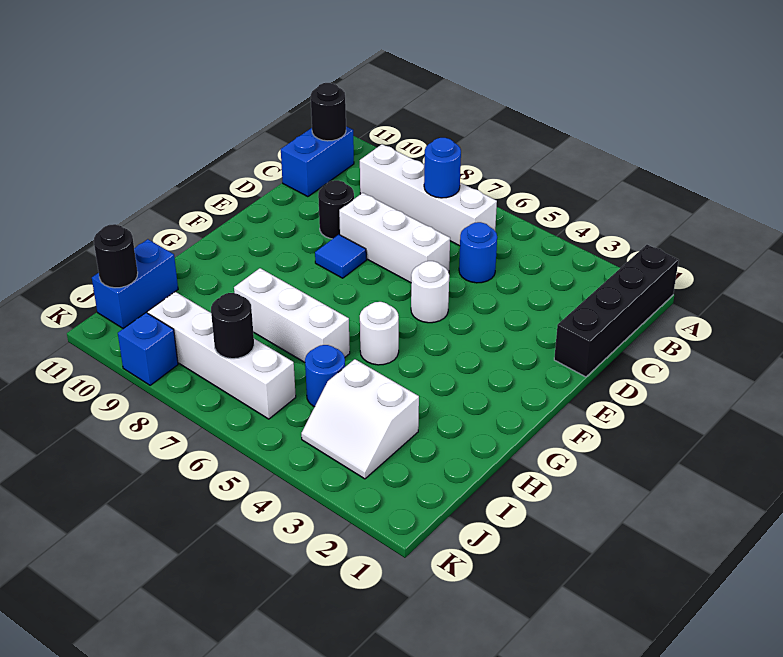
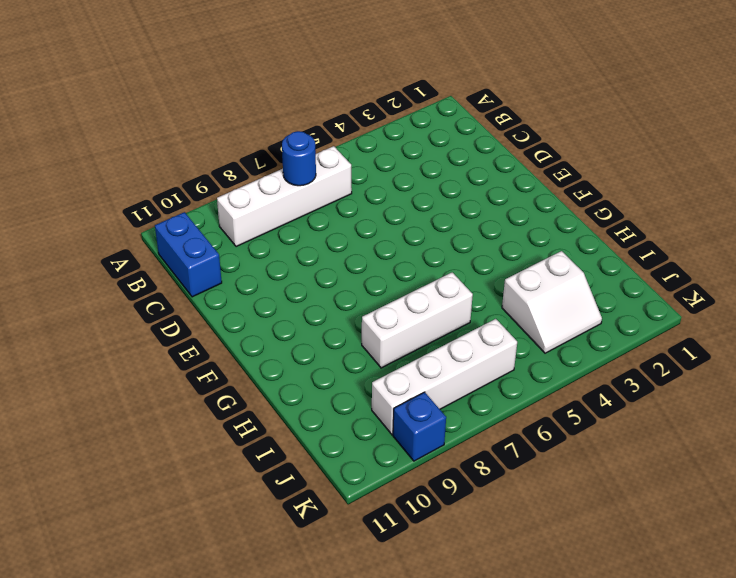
none -> black brick A1:D1 level 1
none -> blue round brick C5 level 1
none -> white brick D6:D8 level 1

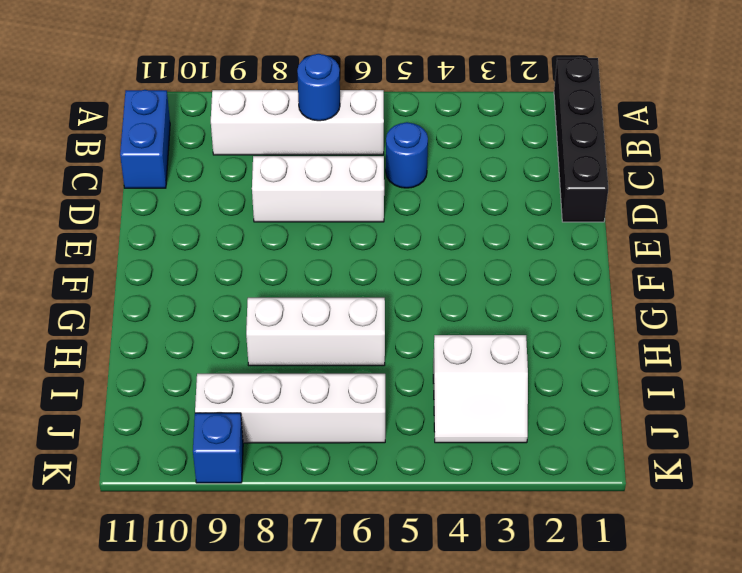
none -> black round brick D9 level 1
none -> white round brick E5 level 1
none -> blue tile E8 level 1

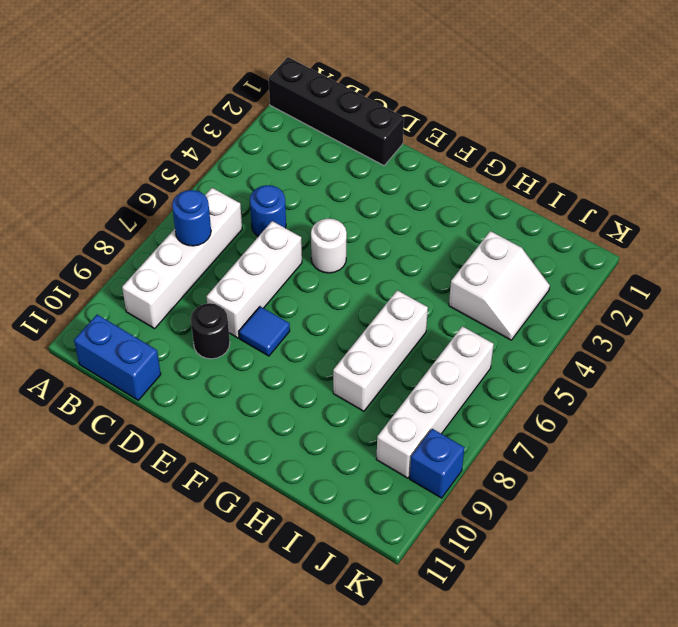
none -> white round brick G5 level 1
none -> blue round brick I5 level 1
none -> blue brick I11:J11 level 1

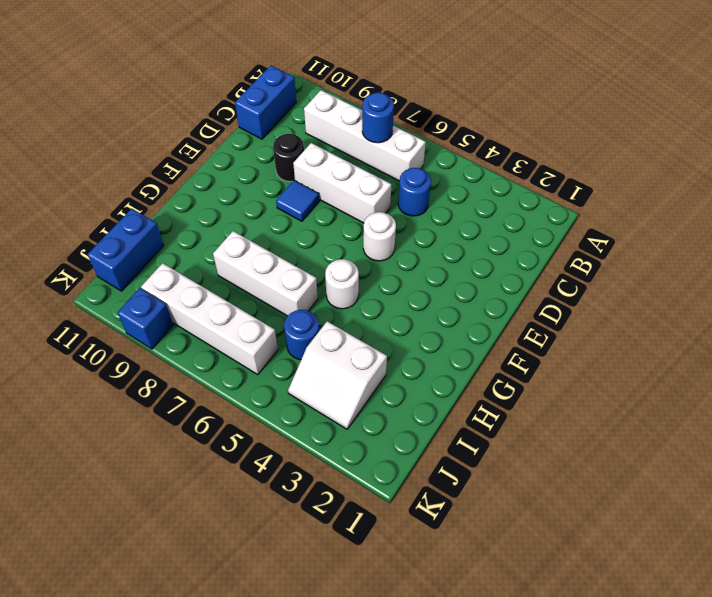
none -> black brick A1:D1 level 1
none -> black round brick B11 level 2
none -> black round brick J7 level 2

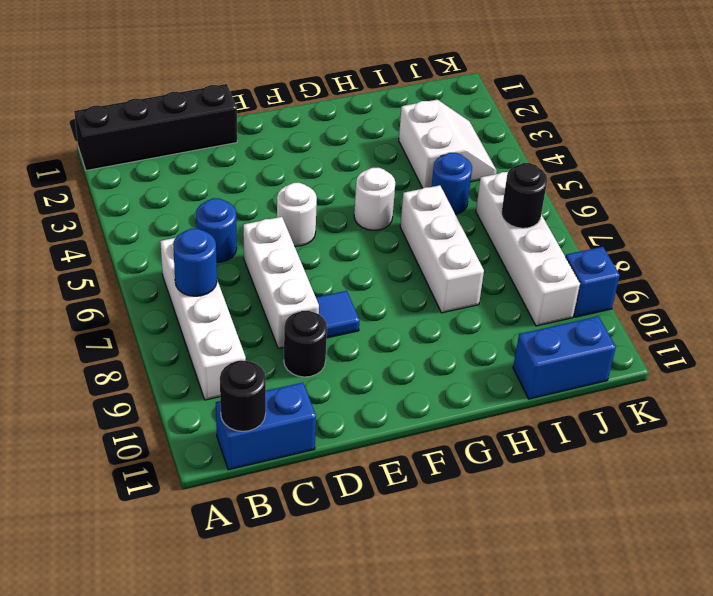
none -> black round brick J11 level 2

